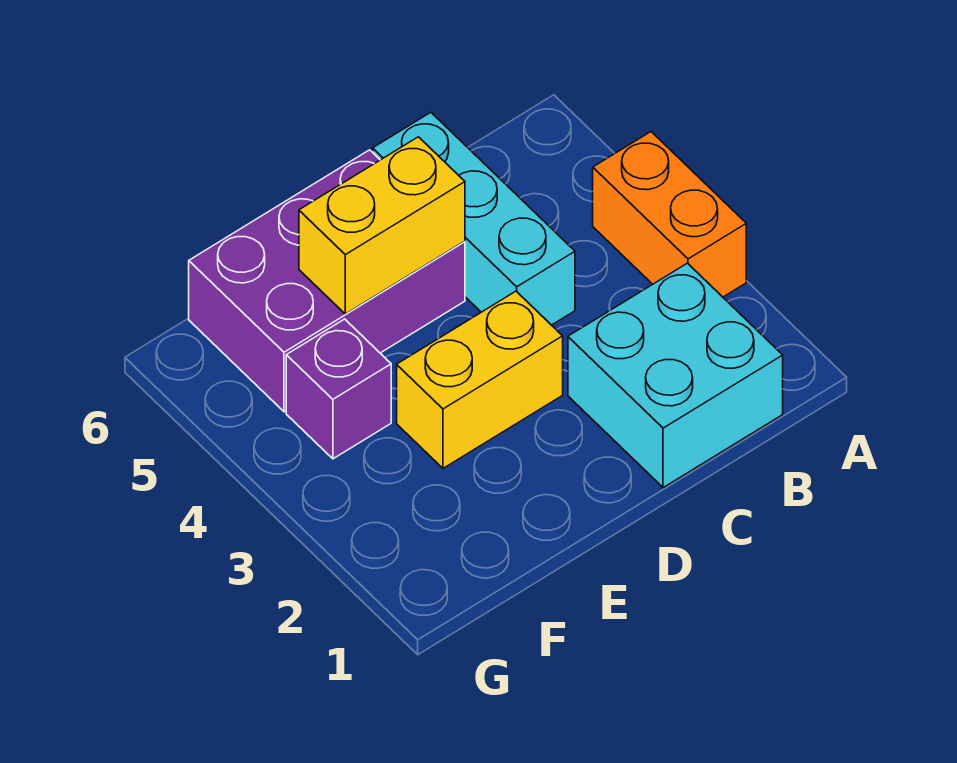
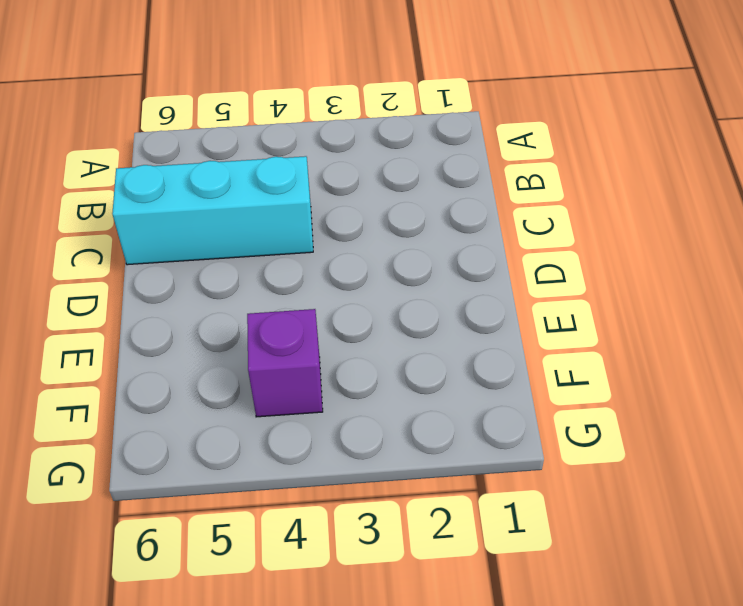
none -> orange brick A3:A4 level 1
none -> cyan brick B1:C2 level 1

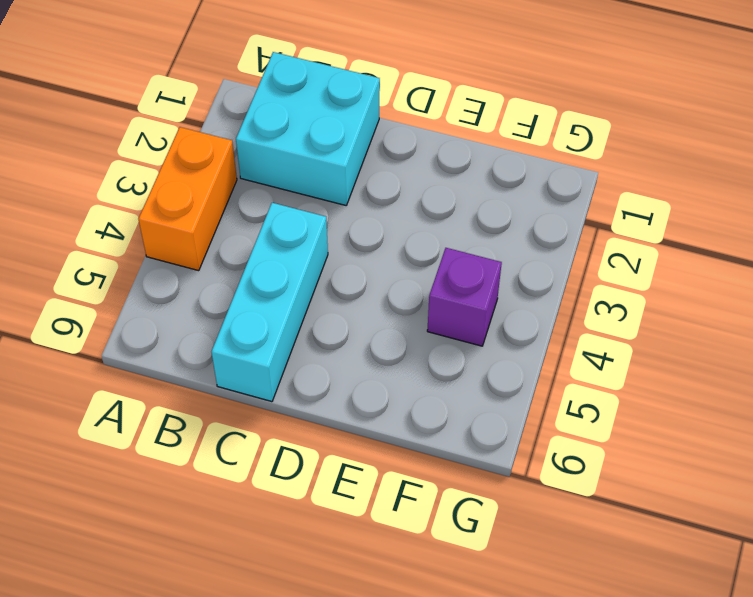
none -> yellow brick D3:E3 level 1
none -> purple brick D5:F6 level 1

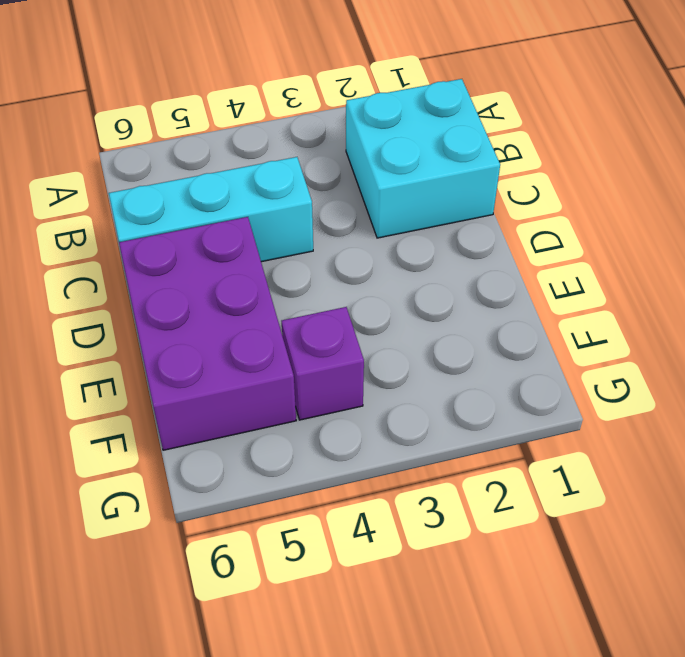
none -> orange brick A3:A4 level 1
none -> yellow brick D3:E3 level 1

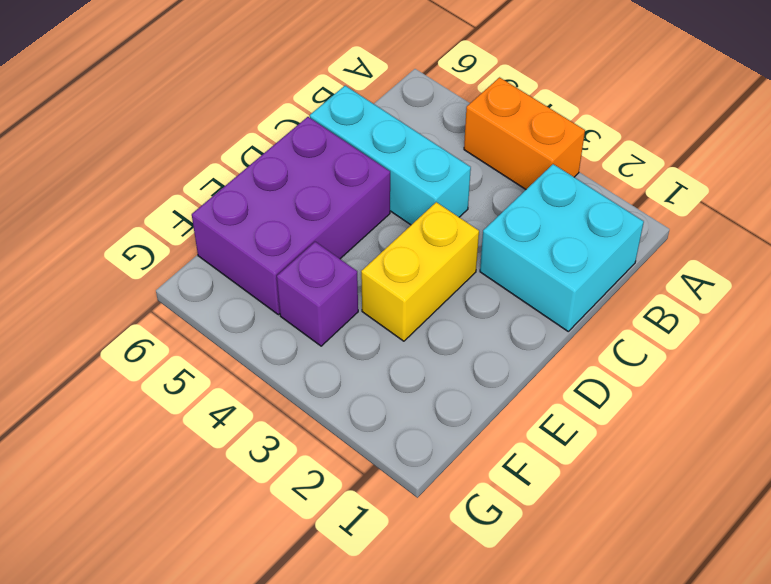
none -> yellow brick D5:E5 level 2

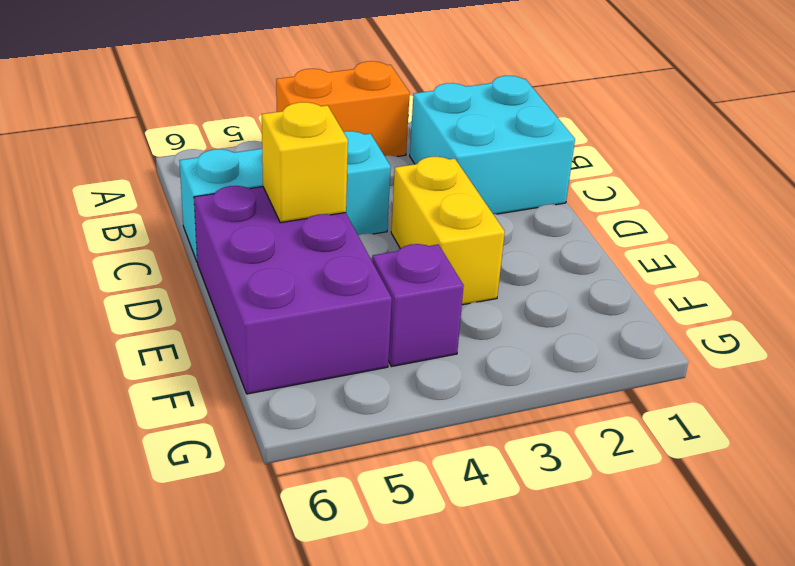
yellow brick D5 level 2 -> yellow brick D5:E5 level 2

